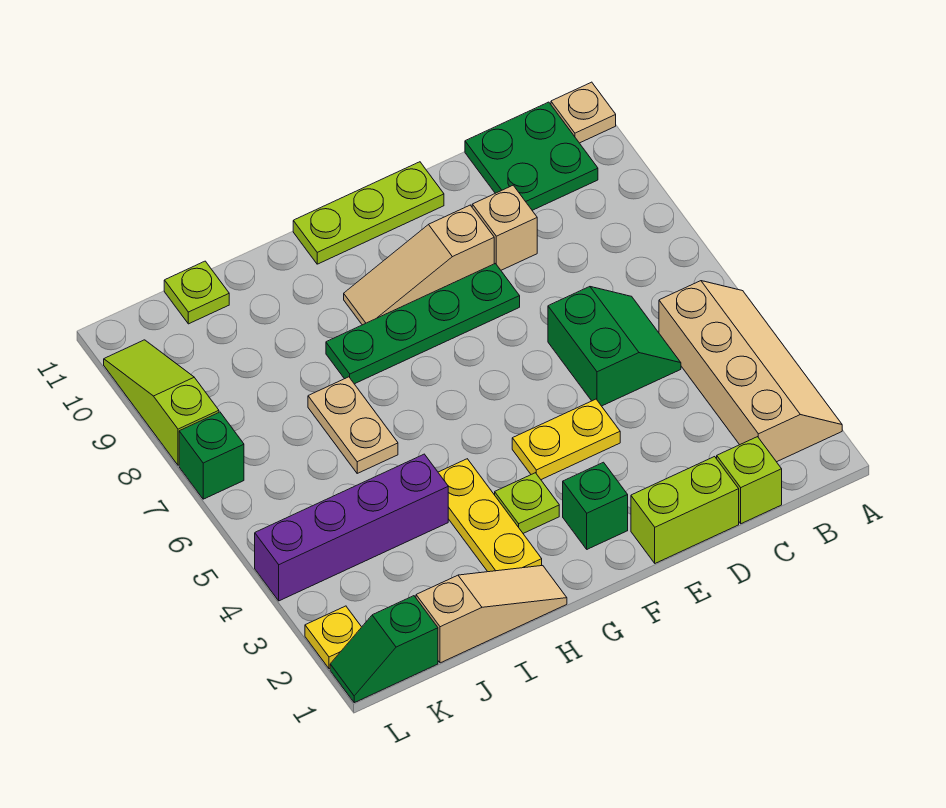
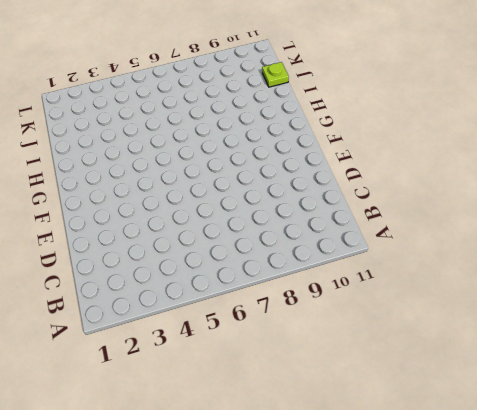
none -> tan slope A2:B5 level 1 top B
none -> tan plate A11 level 1
none -> green plate B10:C11 level 1

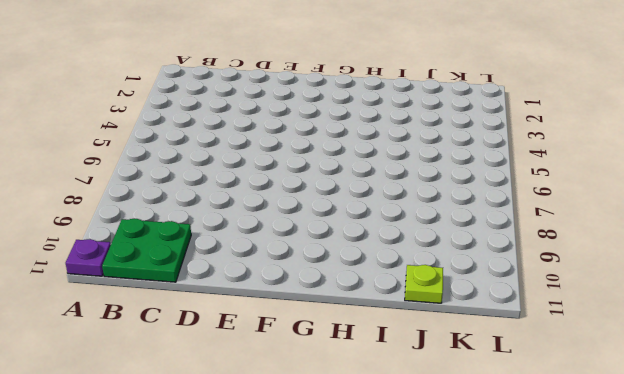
purple plate A11 level 1 -> tan plate A11 level 1
none -> tan slope A2:B5 level 1 top B
none -> lime brick C1 level 1
none -> green slope C5:D6 level 1 top D

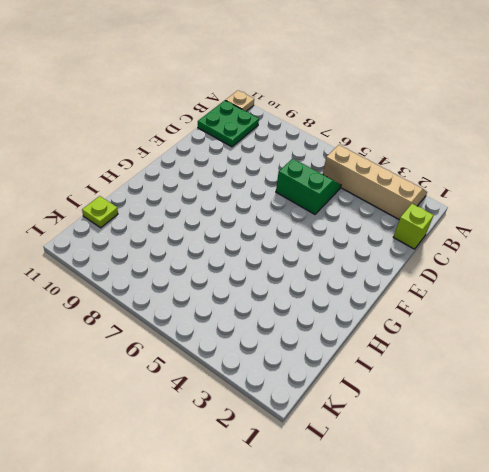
none -> lime brick D1:E1 level 1
none -> tan brick D9 level 1
none -> yellow plate E4:F4 level 1

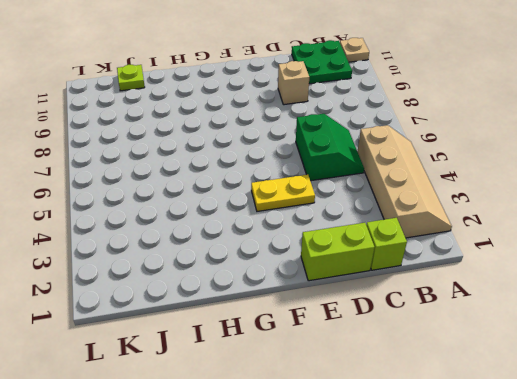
none -> green plate E8:H8 level 1
none -> tan slope E9:G9 level 1 top E
none -> lime plate E11:G11 level 1

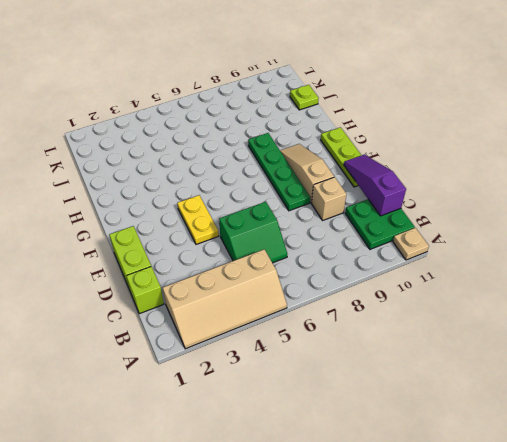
purple slope C11:E11 level 2 top C -> none
none -> green brick F2 level 1
none -> lime plate G3 level 1
none -> tan slope H1:J1 level 1 top J

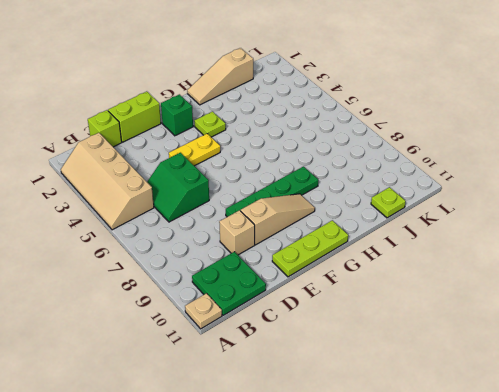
none -> yellow plate H2:H4 level 1
none -> purple brick I4:L4 level 1
none -> tan plate I6:I7 level 1

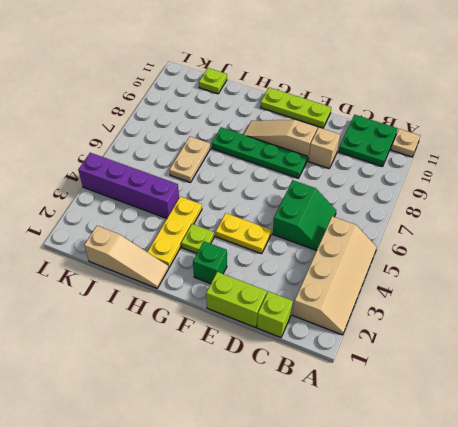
none -> green slope K1:L1 level 1 top K
none -> yellow plate L2 level 1
none -> green brick L7 level 1

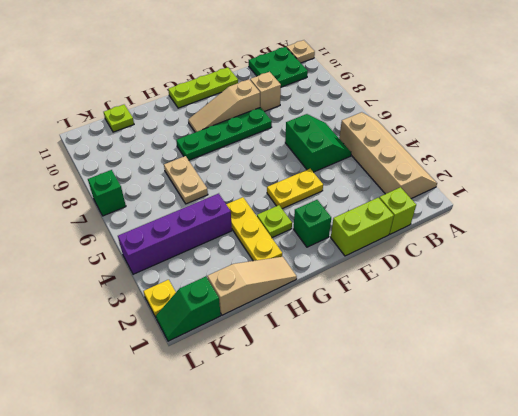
none -> lime slope L8:L10 level 1 top 8

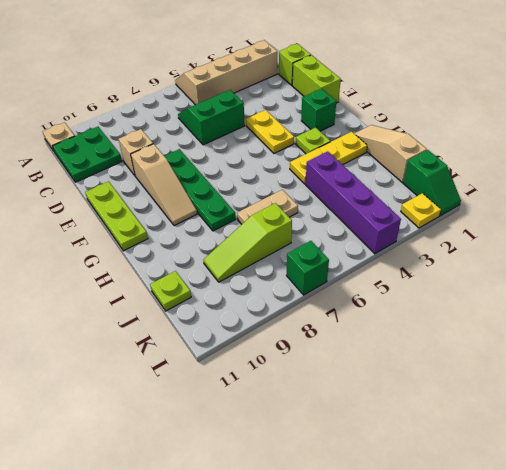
lime slope J7:J9 level 1 top 7 -> lime slope L8:L10 level 1 top 8

